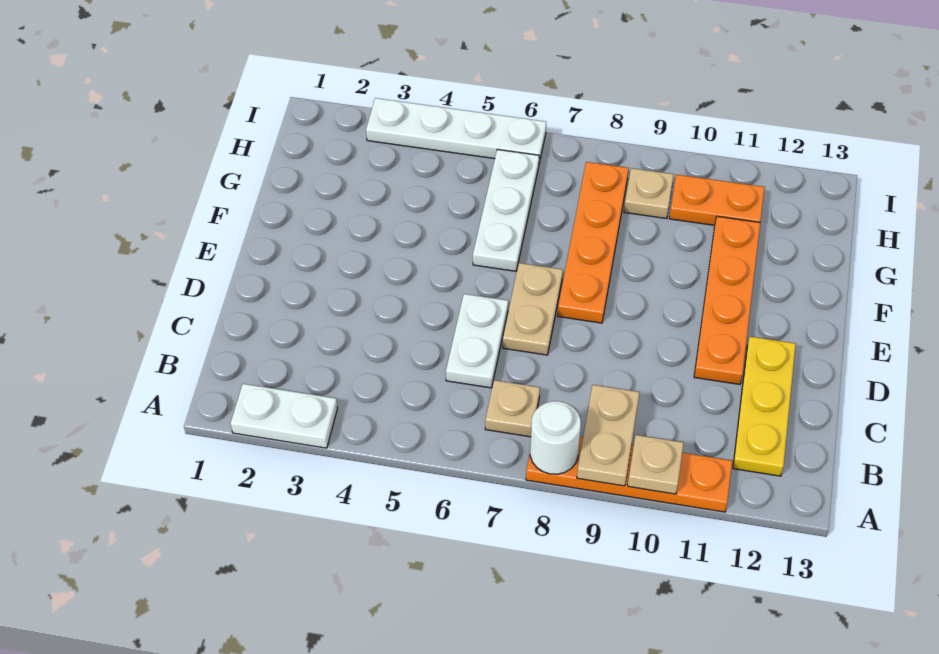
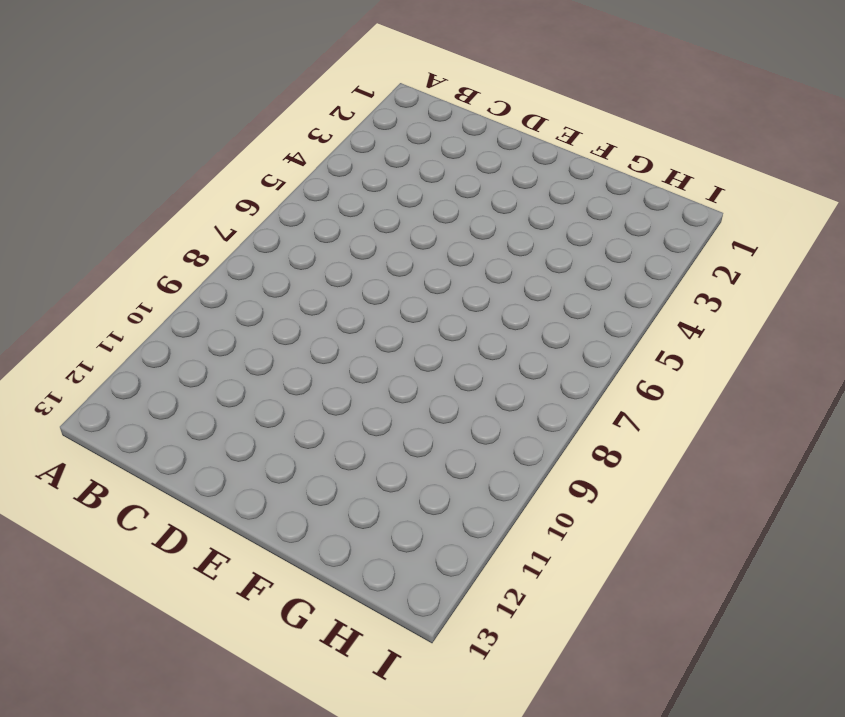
none -> white plate A2:A3 level 1
none -> orange plate A8:A11 level 1
none -> tan plate B7 level 1

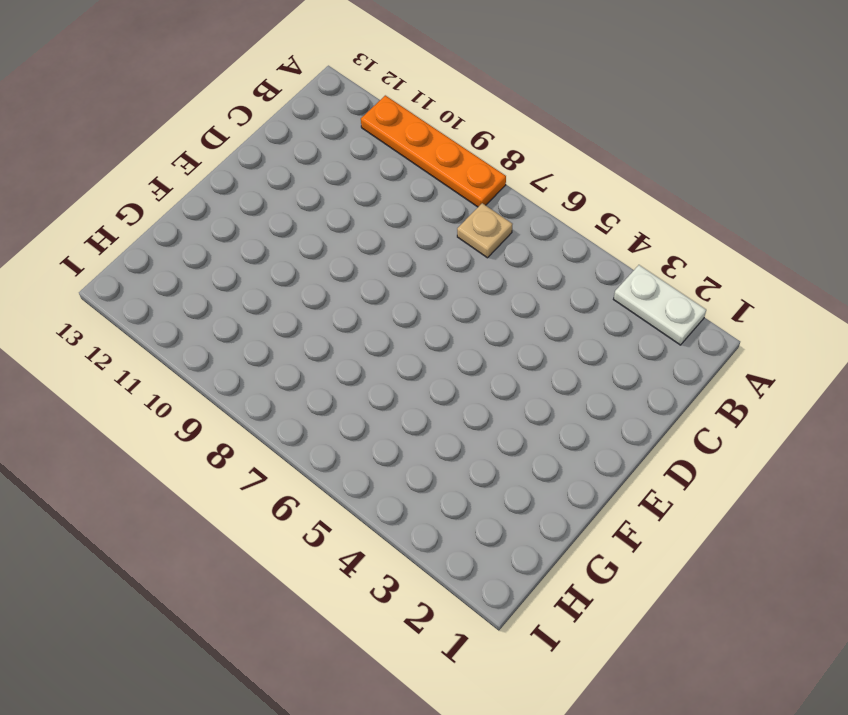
none -> yellow plate B12:D12 level 1
none -> white plate C6:D6 level 1
none -> tan plate D7:E7 level 1

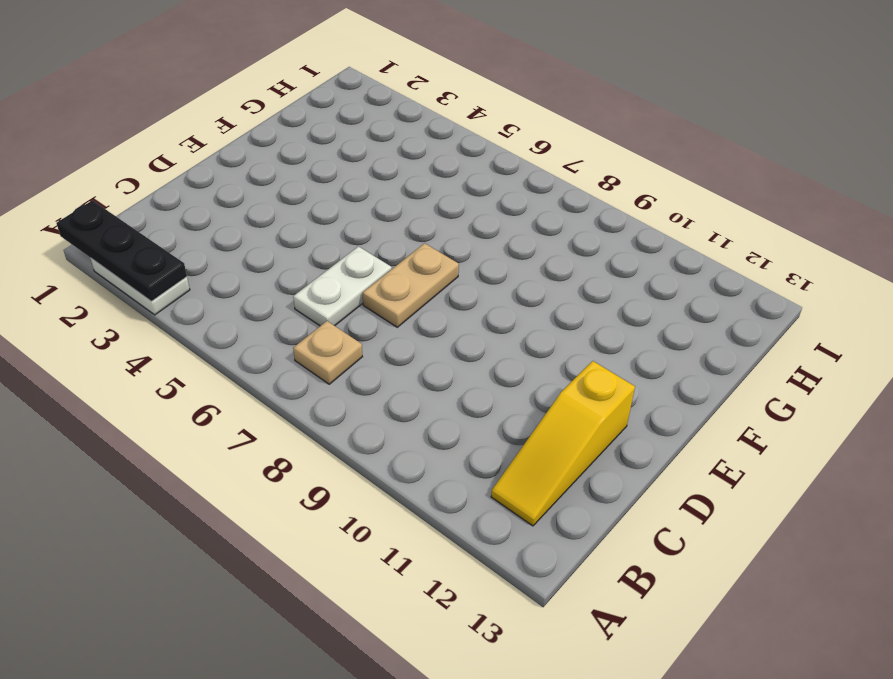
black plate A1:A3 level 2 -> none
yellow slope B12:D12 level 1 top D -> yellow plate B12:D12 level 1
none -> orange plate A8:A11 level 1
none -> orange plate D11:G11 level 1
none -> orange plate E8:H8 level 1

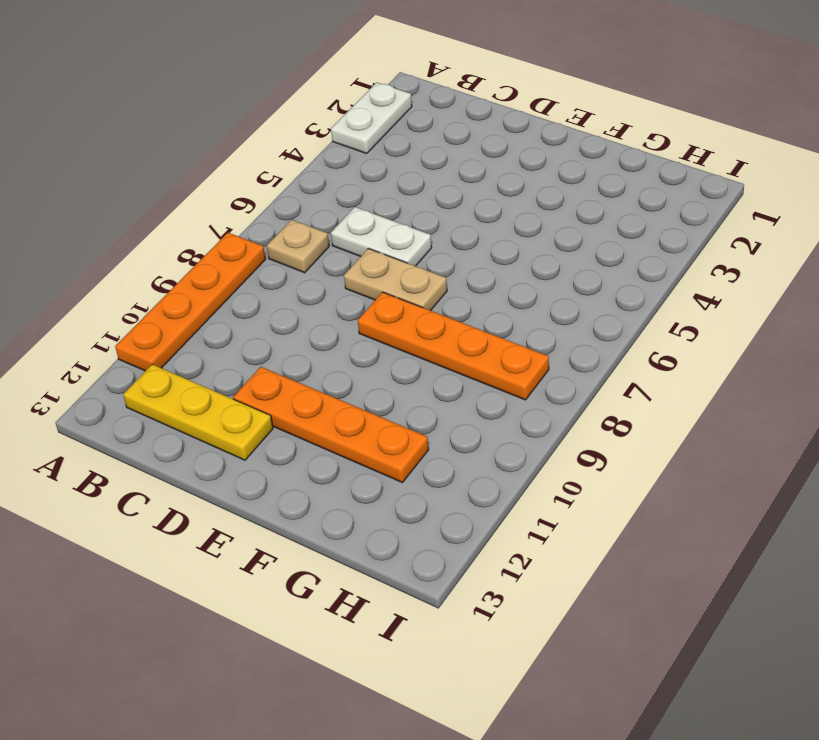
none -> white plate F6:H6 level 1
none -> tan plate H9 level 1
none -> orange plate H10:H11 level 1

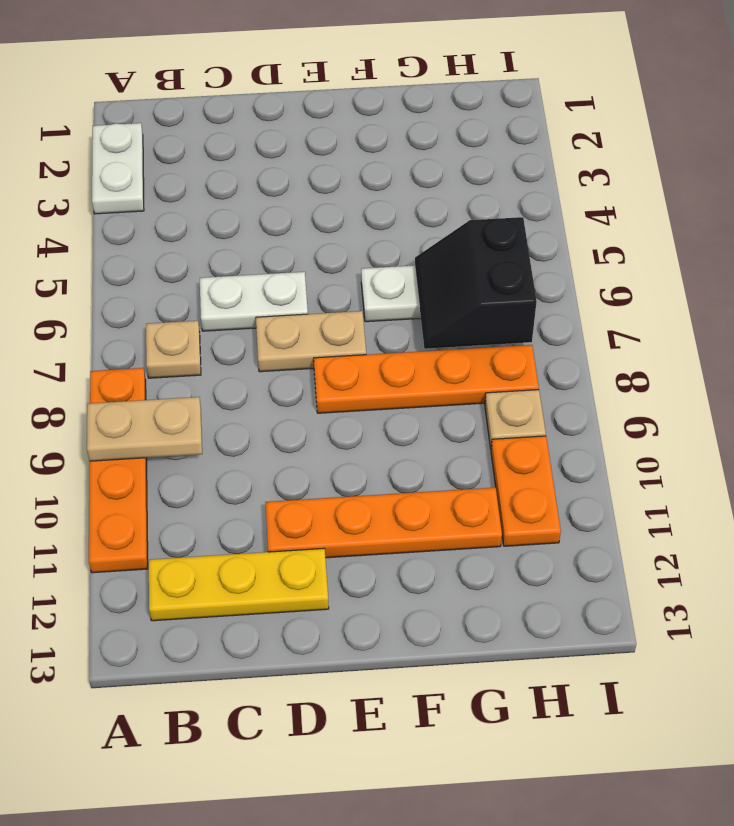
black slope G6:H7 level 2 top H -> none
none -> white plate I3:I6 level 1
none -> white round brick A8 level 2
none -> tan plate A10 level 2

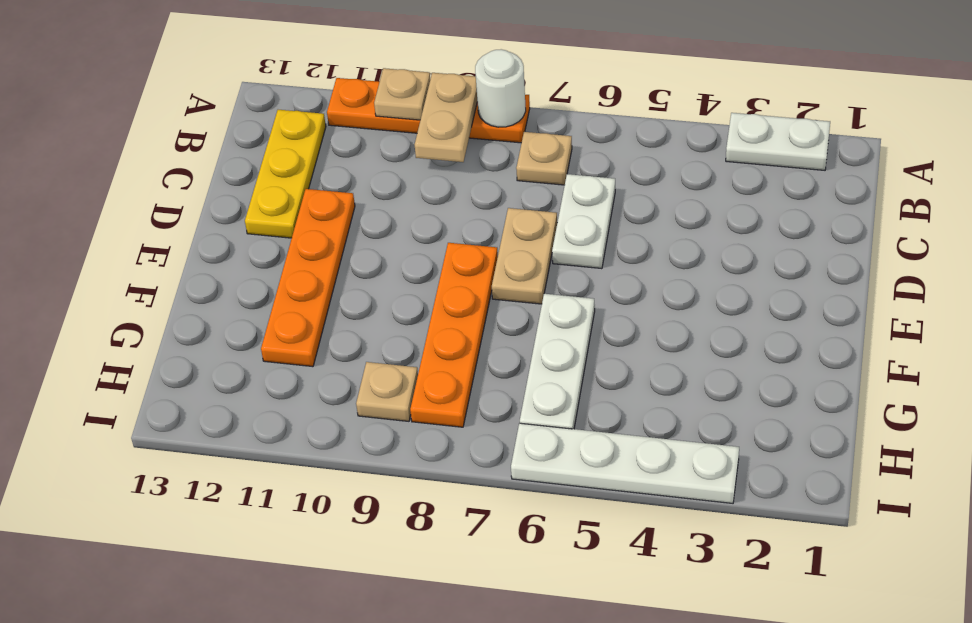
none -> orange plate H10:H11 level 1

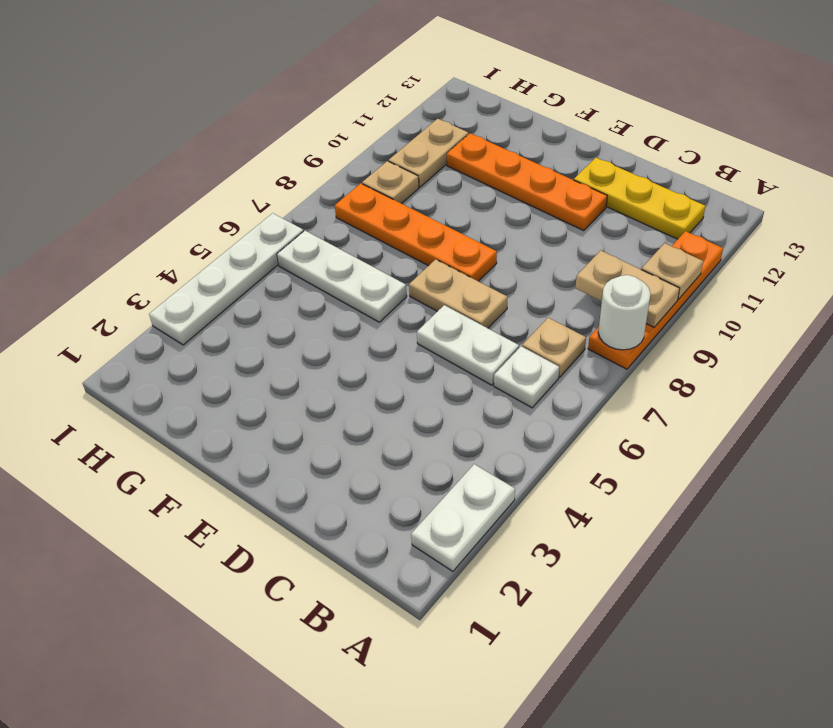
white plate B6 level 1 -> none
tan plate H10:H11 level 1 -> orange plate H10:H11 level 1

